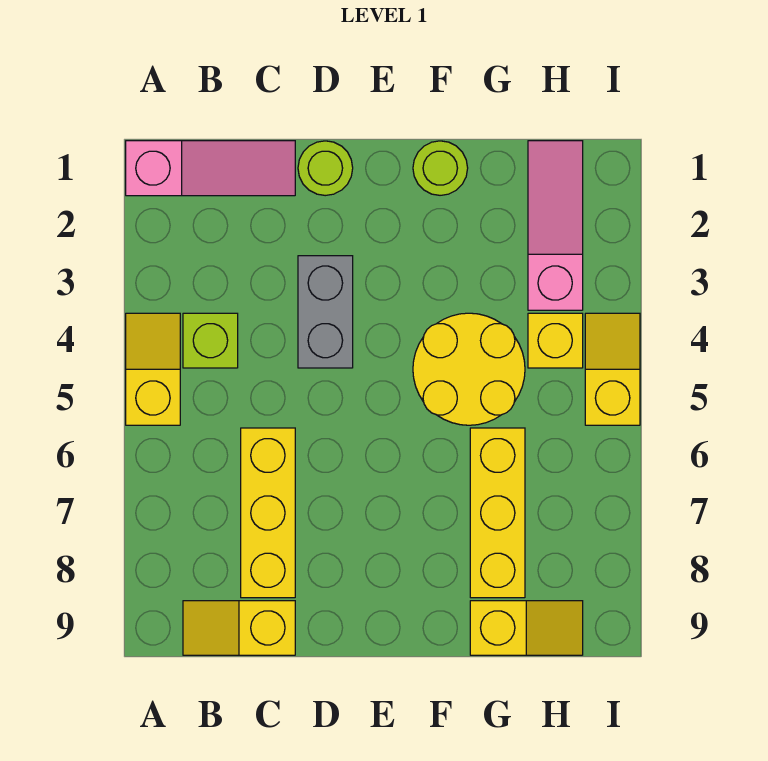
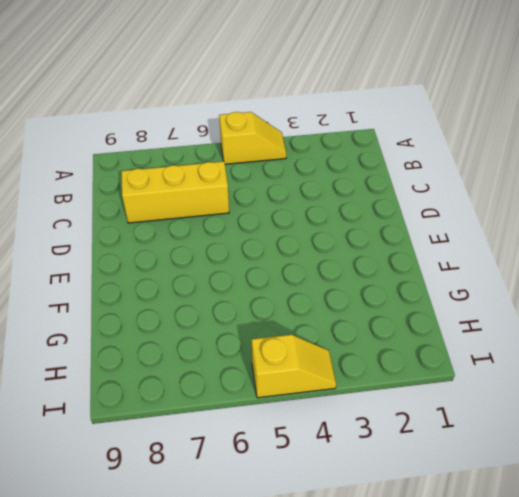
none -> pink slope A1:C1 level 1 top A
none -> lime brick B4 level 1
none -> yellow slope B9:C9 level 1 top C

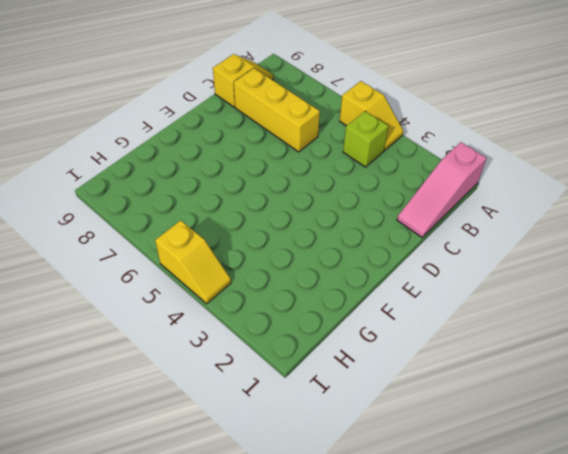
none -> lime round brick D1 level 1
none -> grey brick D3:D4 level 1
none -> lime round brick F1 level 1

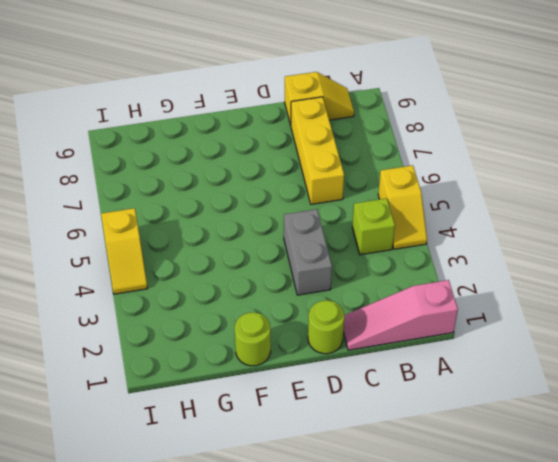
none -> yellow round brick F4:G5 level 1
none -> yellow brick G6:G8 level 1
none -> yellow slope G9:H9 level 1 top G

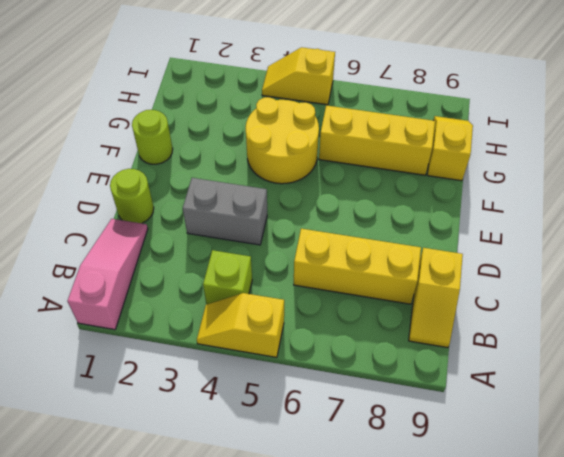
none -> pink slope H1:H3 level 1 top 3
none -> yellow brick H4 level 1

